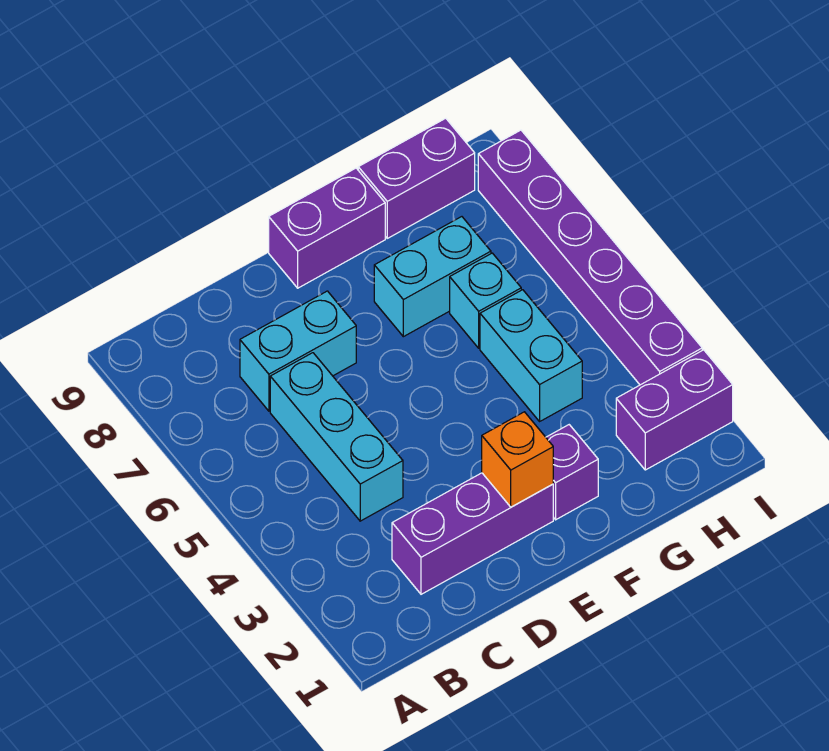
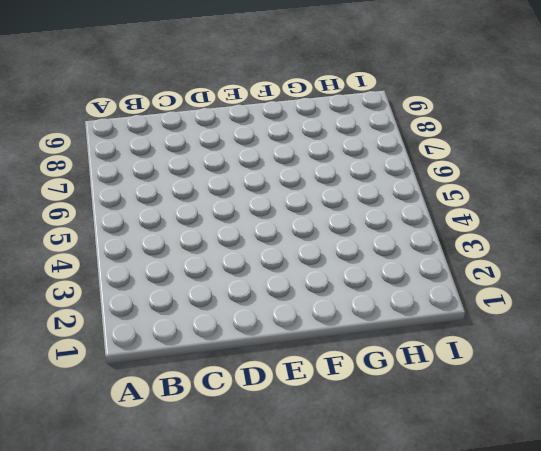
none -> purple brick C2:E2 level 1
none -> cyan brick C4:C6 level 1
none -> cyan brick C7:D7 level 1

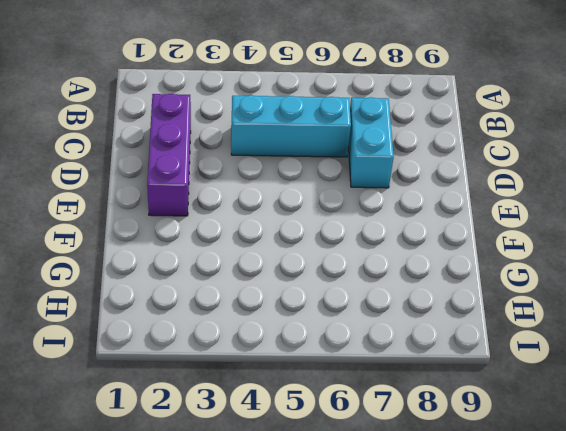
none -> purple brick E9:F9 level 1
none -> purple brick F2 level 1
none -> cyan brick F7:G7 level 1

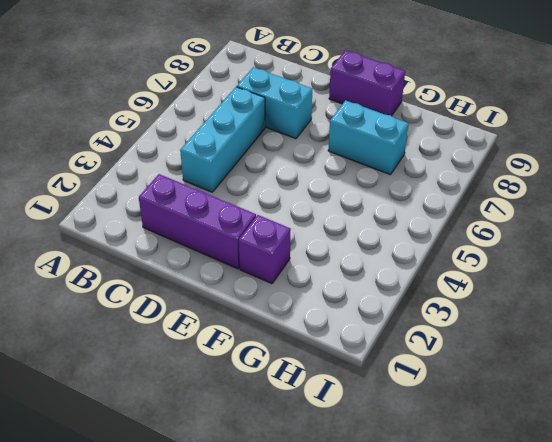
none -> cyan brick G4:G5 level 1
none -> cyan brick G6 level 1
none -> purple brick G9:H9 level 1

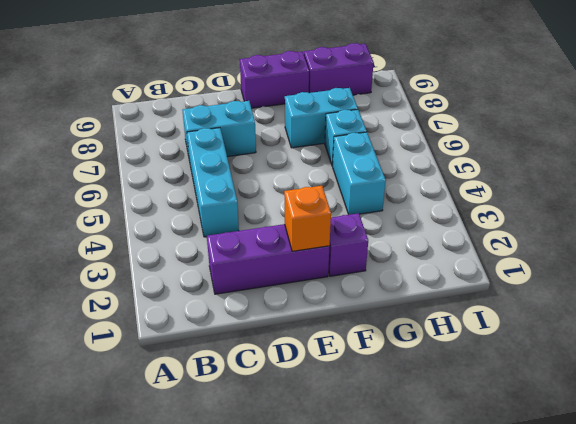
none -> purple brick H2:I2 level 1
none -> purple brick I3:I8 level 1

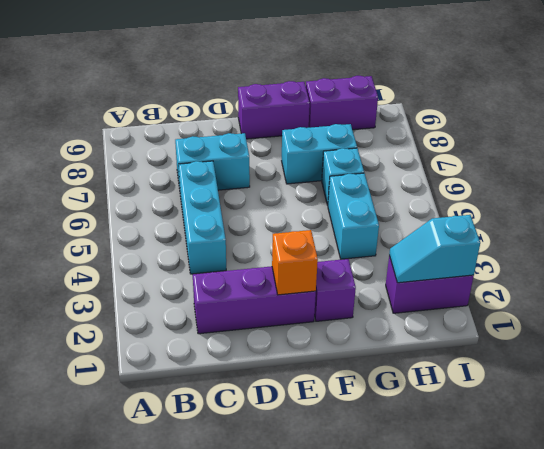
cyan slope H2:I2 level 2 top I -> none
none -> purple brick I3:I8 level 1

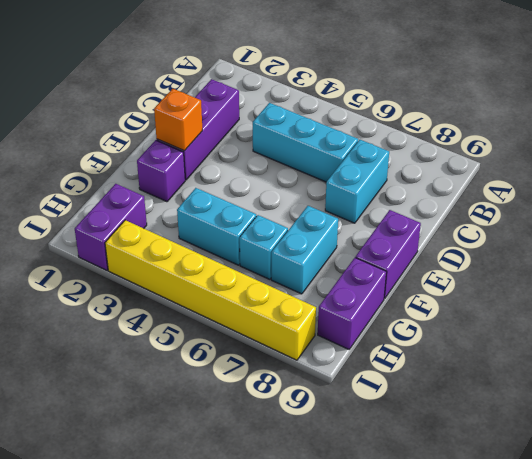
yellow brick I3:I8 level 1 -> purple brick I3:I8 level 1

